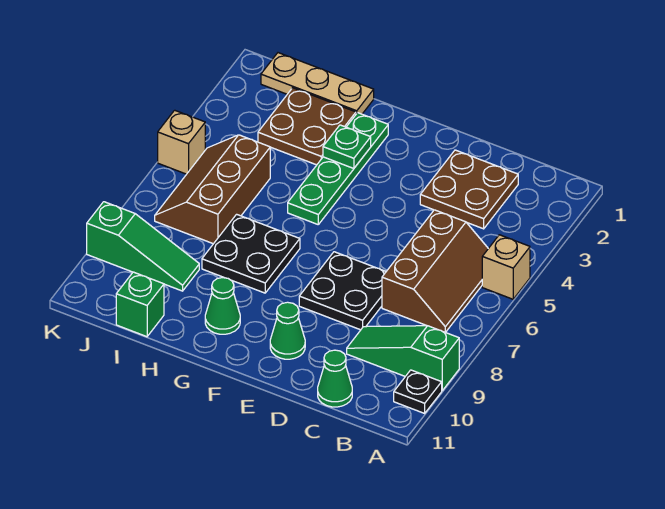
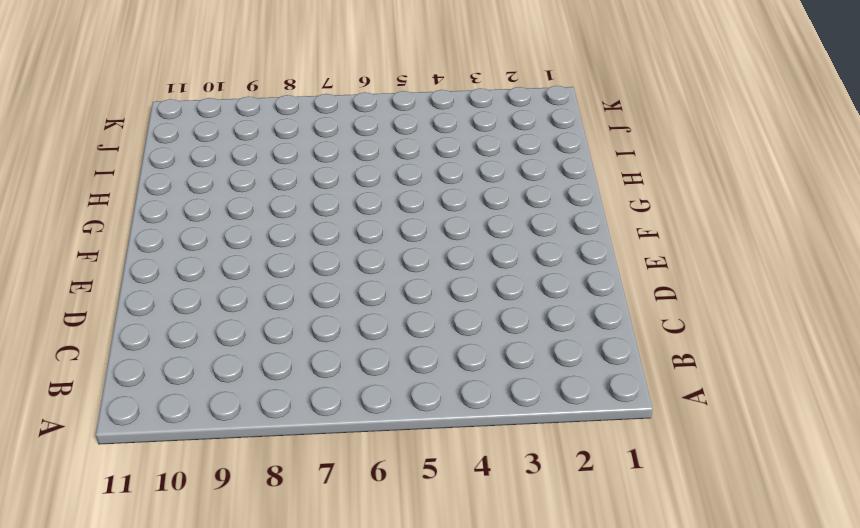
none -> tan brick A5 level 1
none -> green slope A9:C9 level 1 top A
none -> black plate A10 level 1

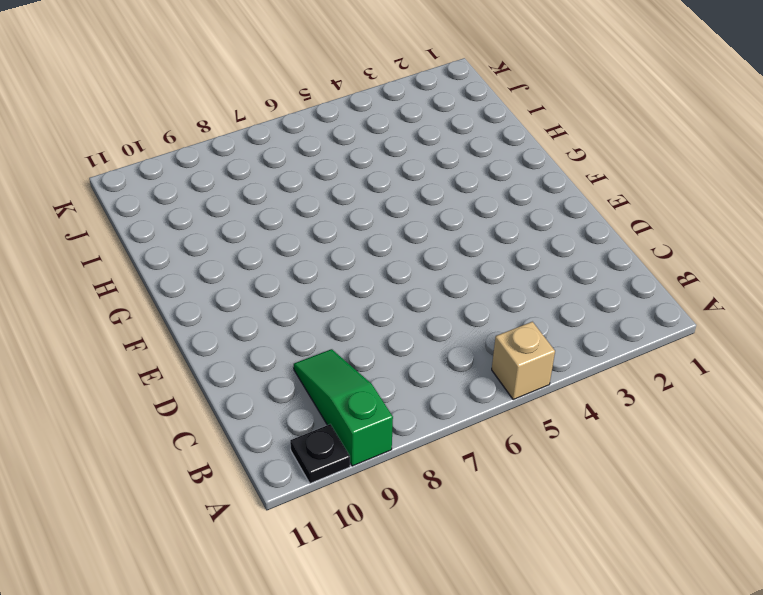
none -> brown slope B5:C7 level 1 top C
none -> brown plate C2:D3 level 1
none -> green cone C11 level 1

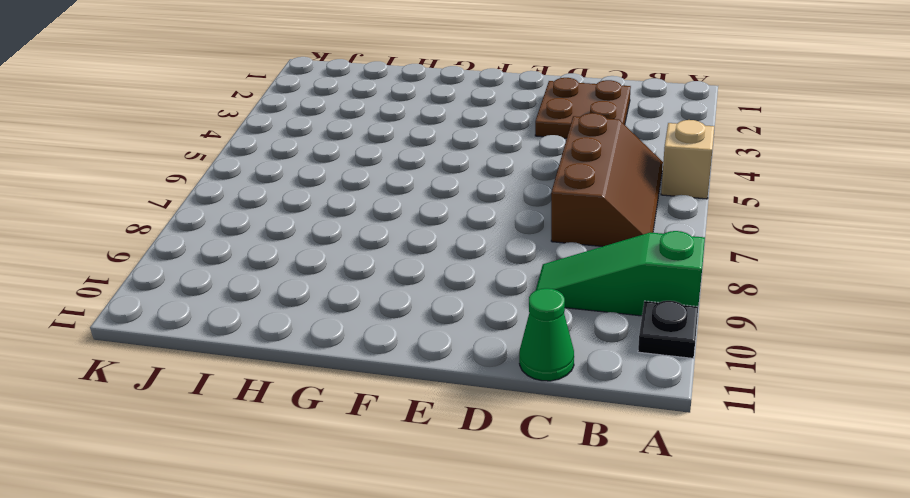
none -> black plate D7:E8 level 1
none -> green cone E10 level 1
none -> green plate G2:G5 level 1

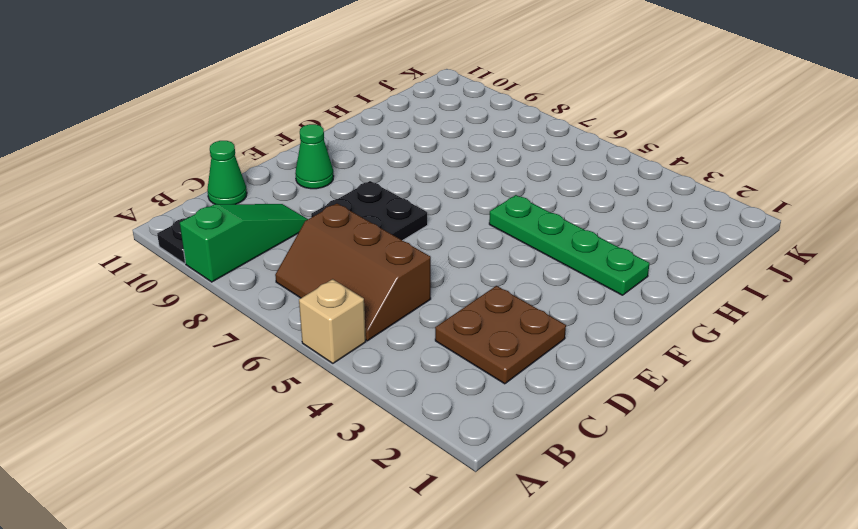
none -> black plate G7:H8 level 1
none -> green cone G10 level 1
none -> tan plate H1:J1 level 1

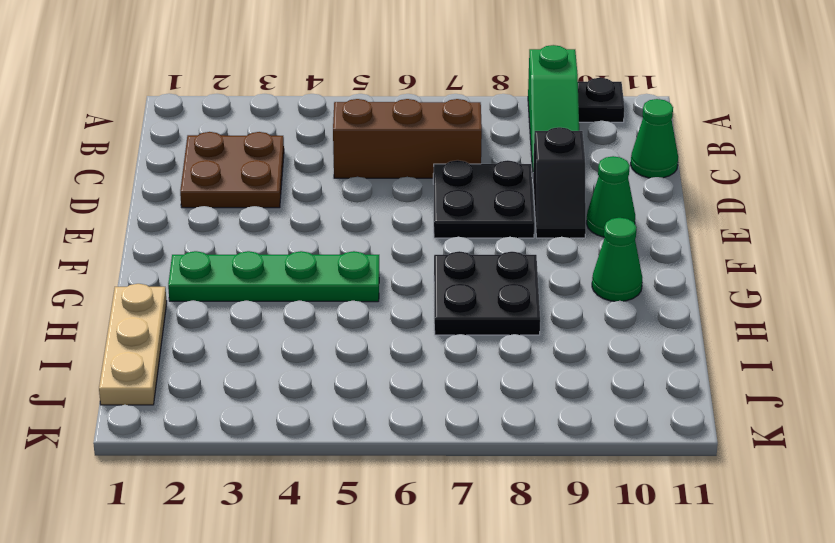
black slope D9:E9 level 1 top D -> none
none -> tan brick A5 level 1
none -> brown plate H2:I3 level 1
none -> brown slope I5:J7 level 1 top I

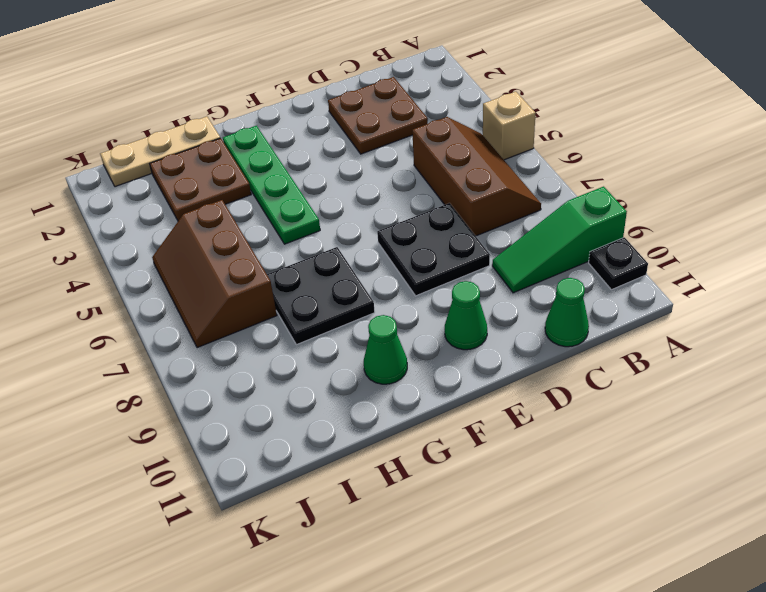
none -> green slope I9:K9 level 1 top K
none -> green brick I11 level 1
none -> tan brick K5 level 1

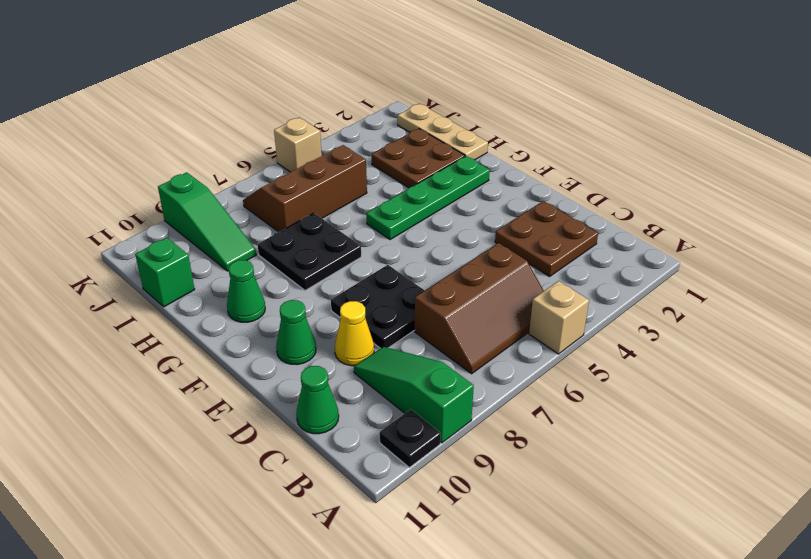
yellow cone D9 level 1 -> none
none -> green plate G3 level 2

